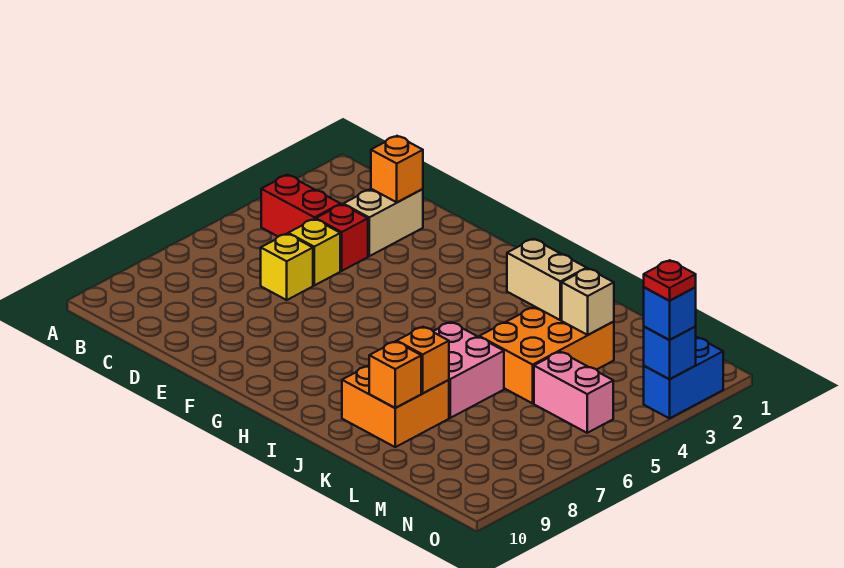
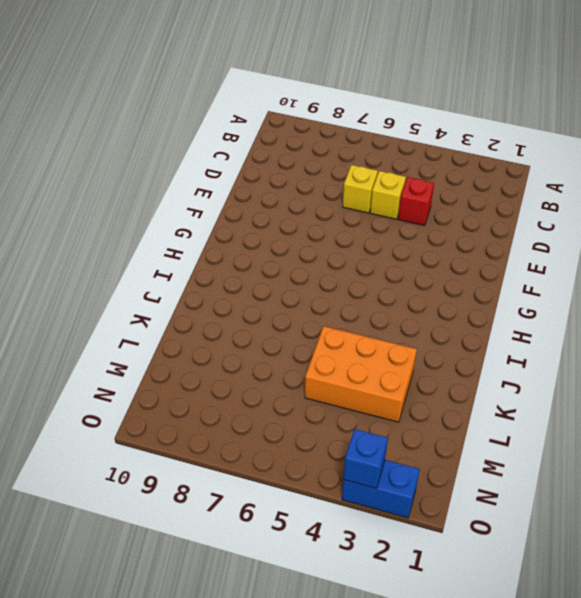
none -> red brick B4:C4 level 1
none -> tan brick D2:D3 level 1
none -> pink brick J6:K7 level 1

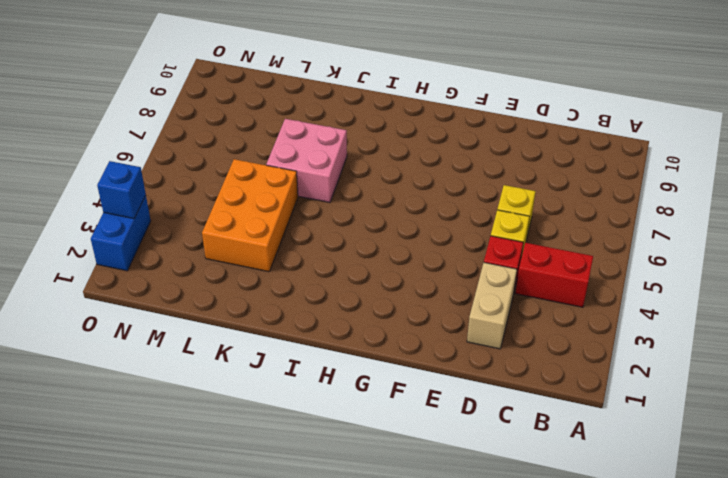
none -> orange brick J8:K9 level 1
none -> pink brick M5:N5 level 1
none -> orange brick D2 level 2

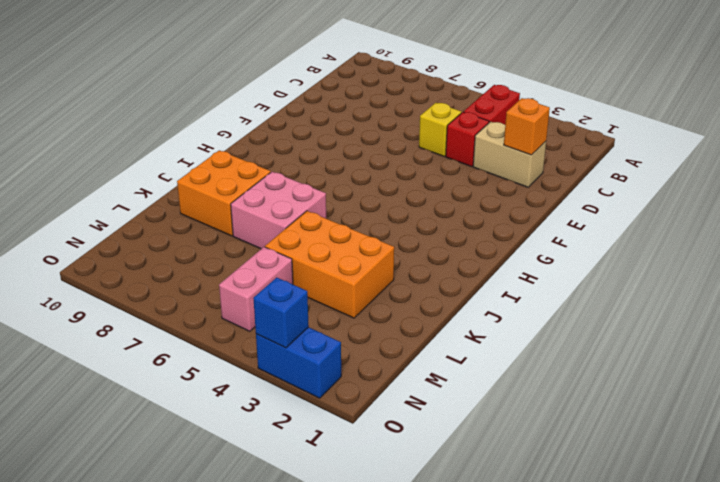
none -> yellow brick D6 level 1
none -> tan brick J3:K3 level 2
none -> orange brick K8 level 2

